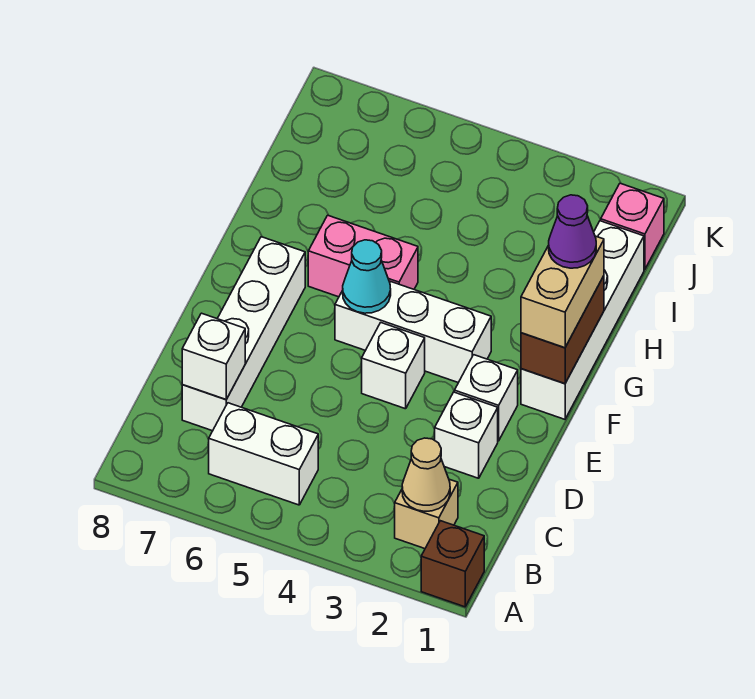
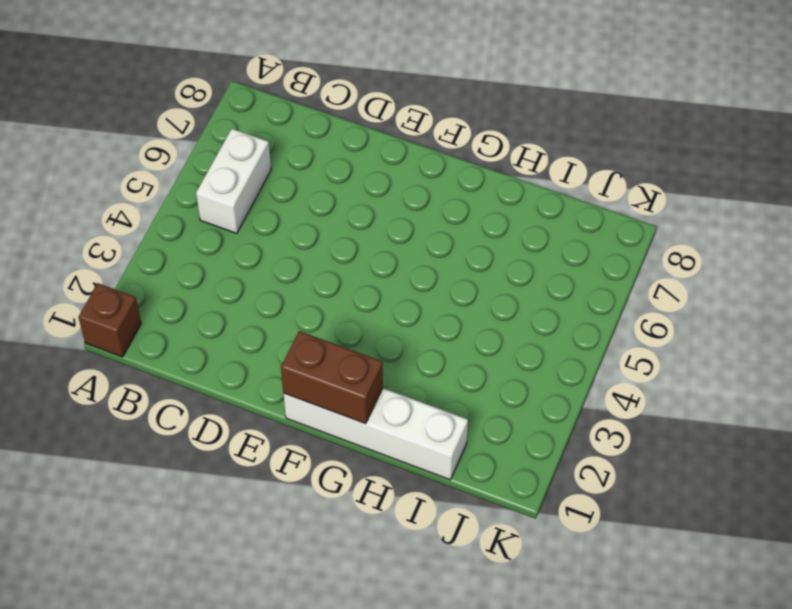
none -> tan brick B2 level 1
none -> white brick C7:F7 level 1
none -> white brick D2 level 1

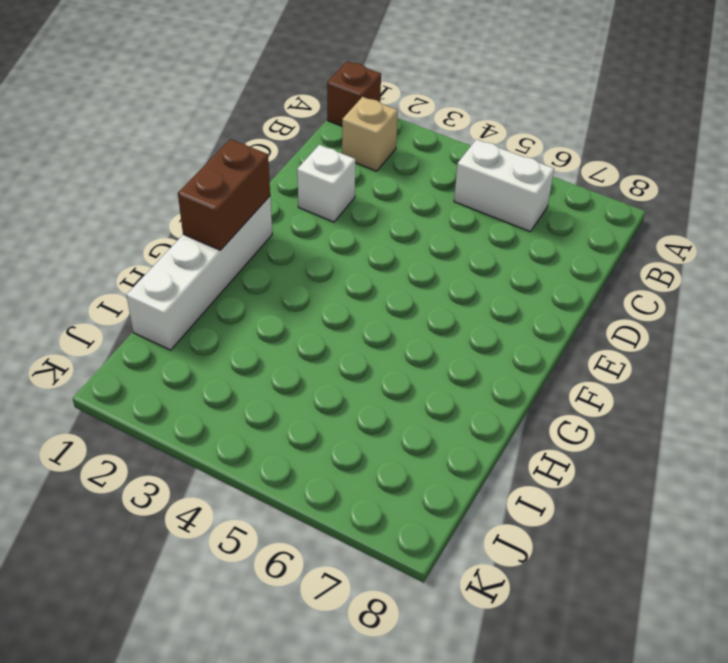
none -> white brick C7:F7 level 1
none -> white brick E2 level 1
none -> white brick E4 level 1

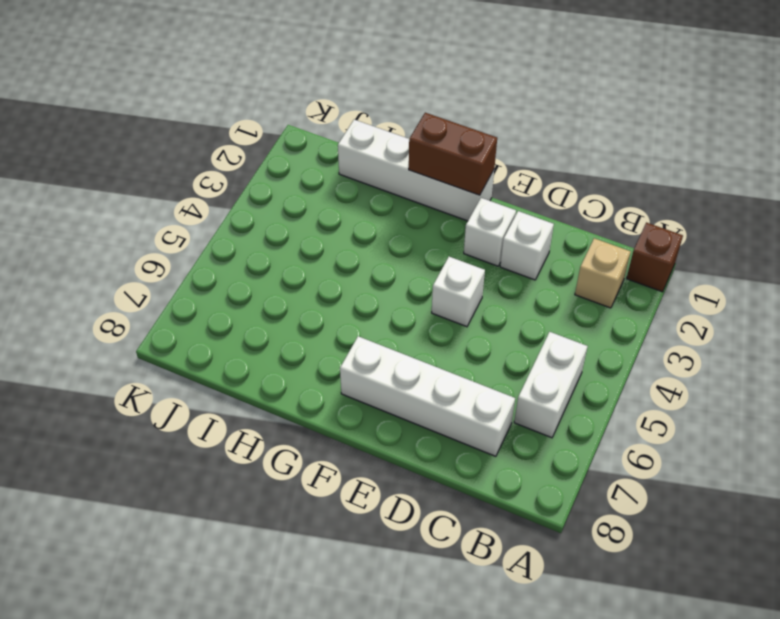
none -> white brick F3:F5 level 1
none -> pink brick G5:G6 level 1
none -> pink brick J1 level 1

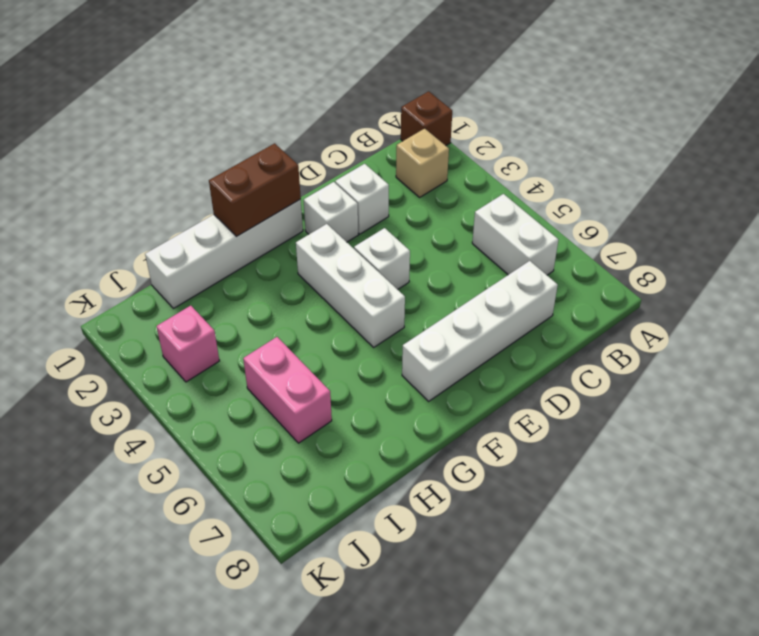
pink brick I5:I6 level 1 -> pink brick G5:G6 level 1
pink brick J3 level 1 -> pink brick J1 level 1
none -> tan cone B2 level 2
none -> white brick C7 level 2
none -> cyan cone F5 level 2

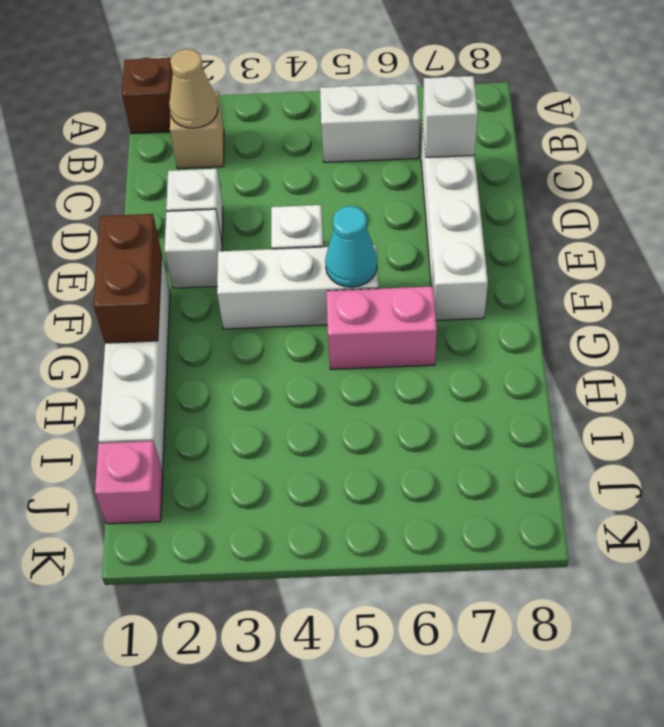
none -> tan brick F1:G1 level 3
none -> purple cone G1 level 4

